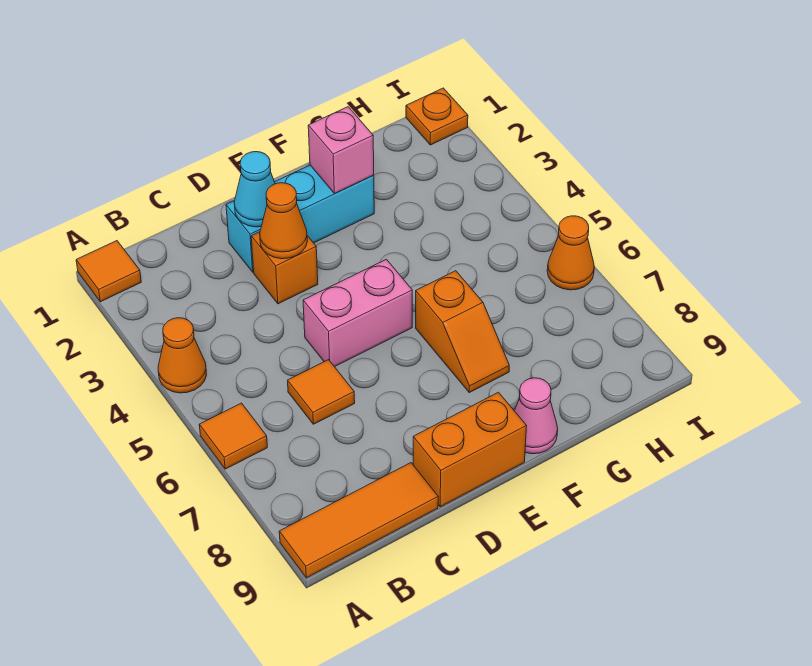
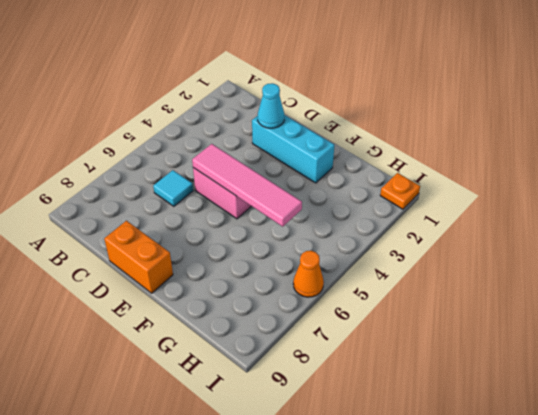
cyan tile C6 level 1 -> orange tile C6 level 1
pink tile D5:G5 level 2 -> none
none -> orange tile A1 level 1
none -> orange cone A4 level 1
none -> orange tile A6 level 1

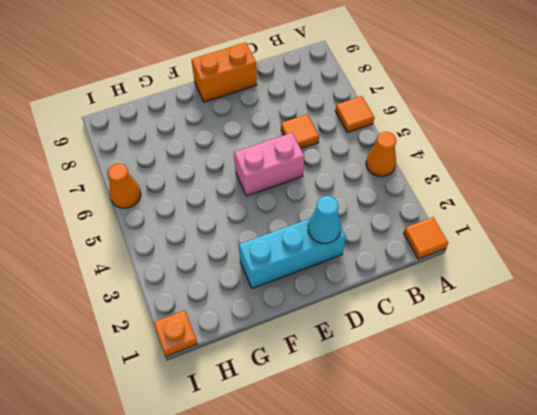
none -> orange tile A9:C9 level 1
none -> orange brick D3 level 1
none -> orange slope F6:F7 level 1 top 6

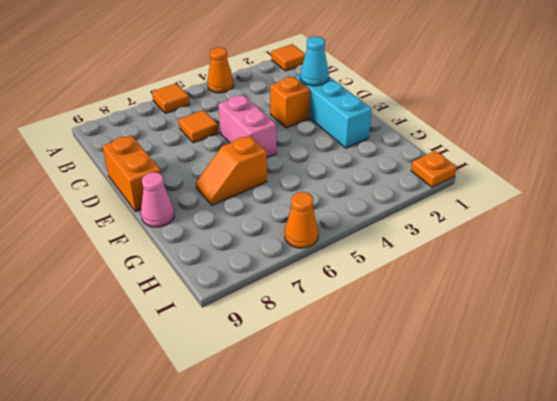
none -> orange tile A9:C9 level 1
none -> orange cone D3 level 2
none -> pink brick F2 level 2

